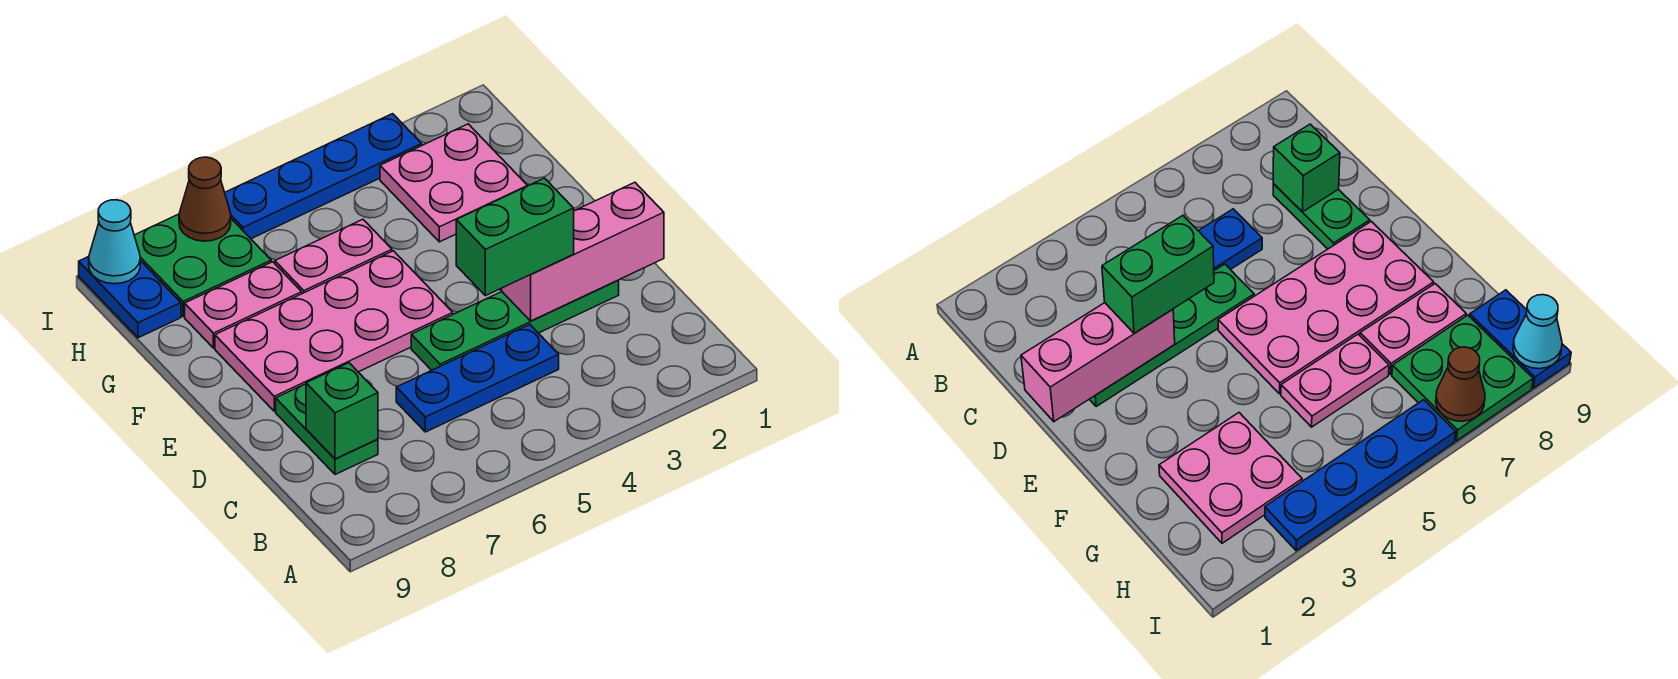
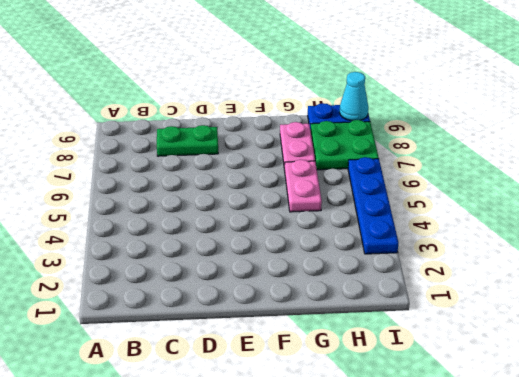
none -> blue plate C4:C6 level 1
none -> green plate D2:D5 level 1
none -> pink plate E5:F8 level 1

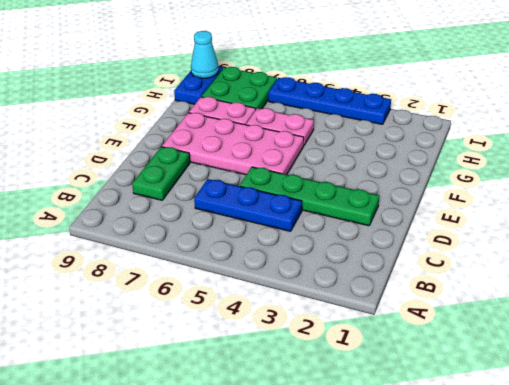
none -> pink plate G2:H3 level 1
none -> green brick C8 level 2
none -> pink brick D1:D3 level 2

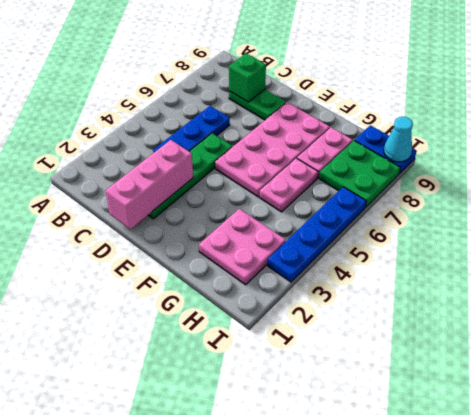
none -> brown cone I7 level 2
none -> green brick D3:D4 level 3

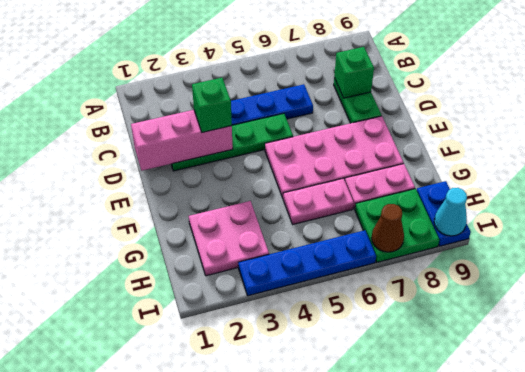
green brick D3 level 3 -> green brick D3:D4 level 3

